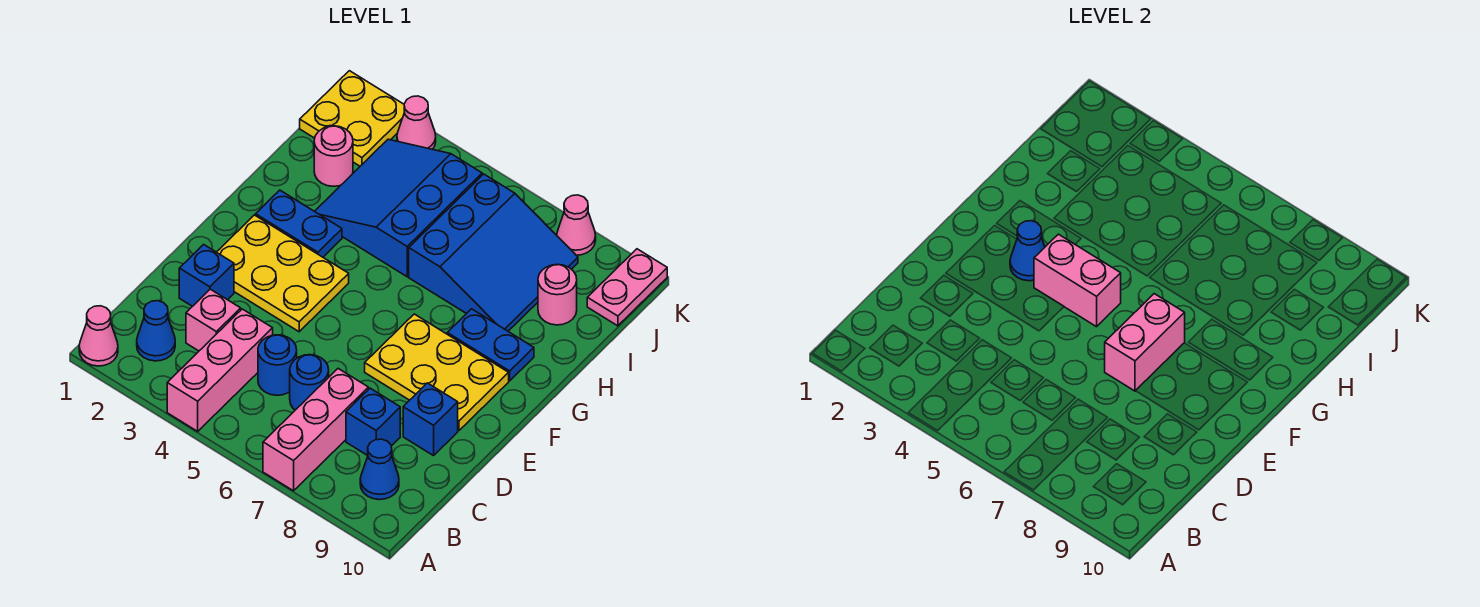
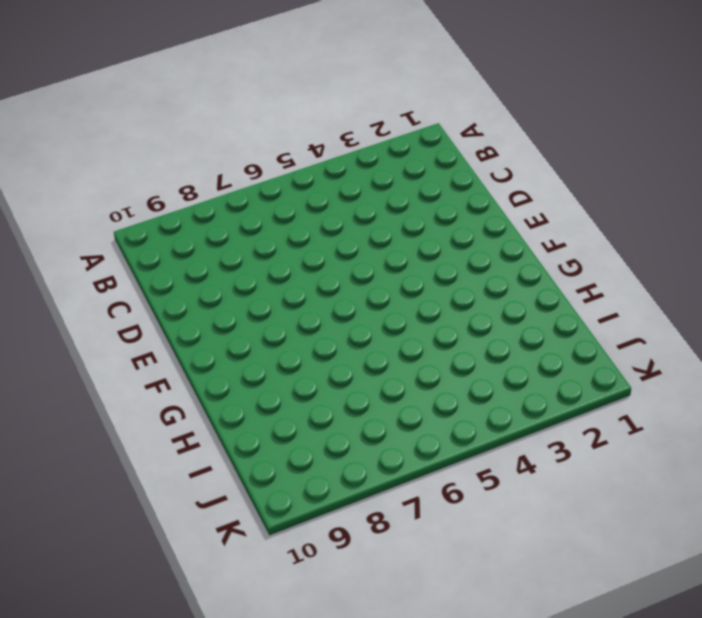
none -> pink cone A1 level 1
none -> pink brick A4:C4 level 1
none -> pink brick A7:C7 level 1

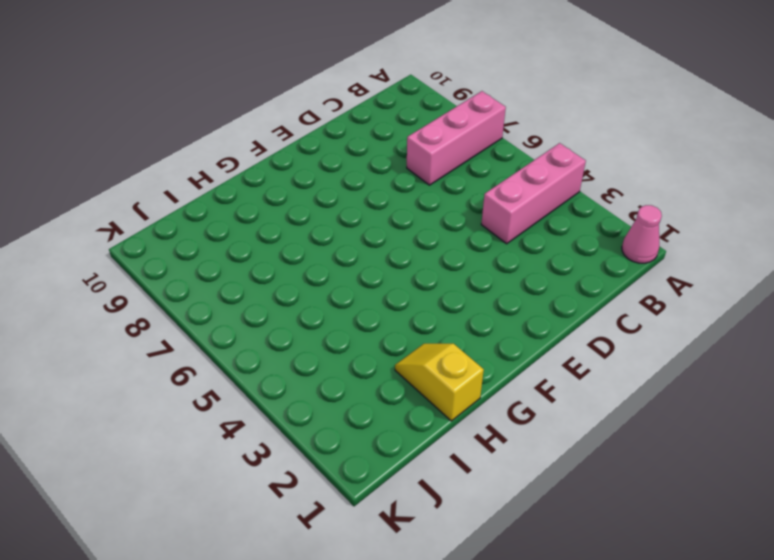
yellow slope H1:H2 level 1 top 1 -> none
none -> blue cone B2 level 1
none -> blue cone B9 level 1
none -> pink brick C3 level 1

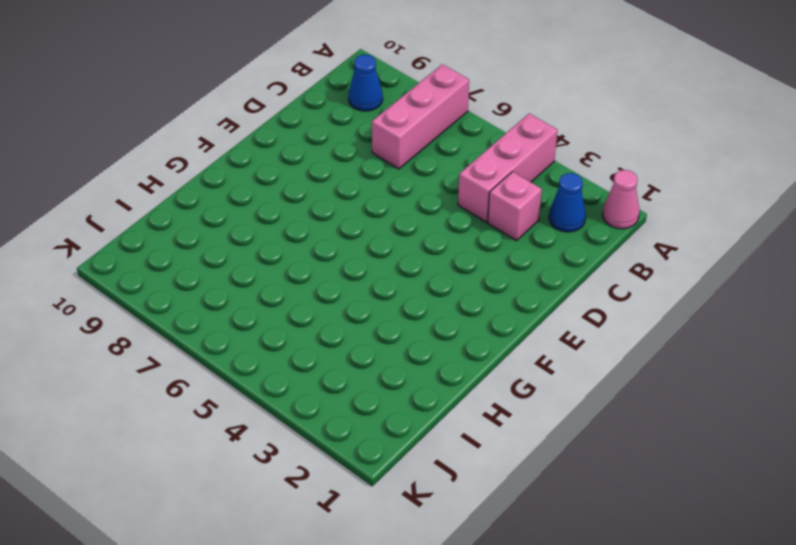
none -> blue round brick C5 level 1
none -> blue round brick C6 level 1
none -> blue brick C8 level 1

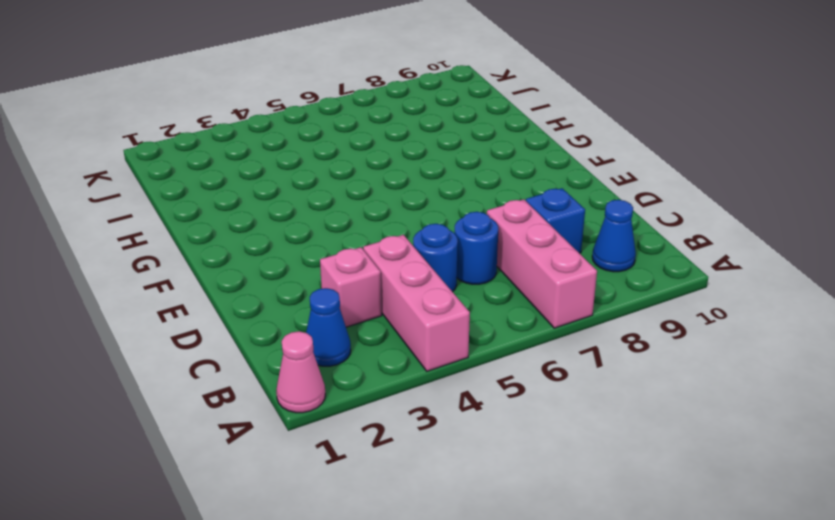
none -> blue brick D2 level 1
none -> blue brick D9 level 1
none -> yellow plate E2:F4 level 1

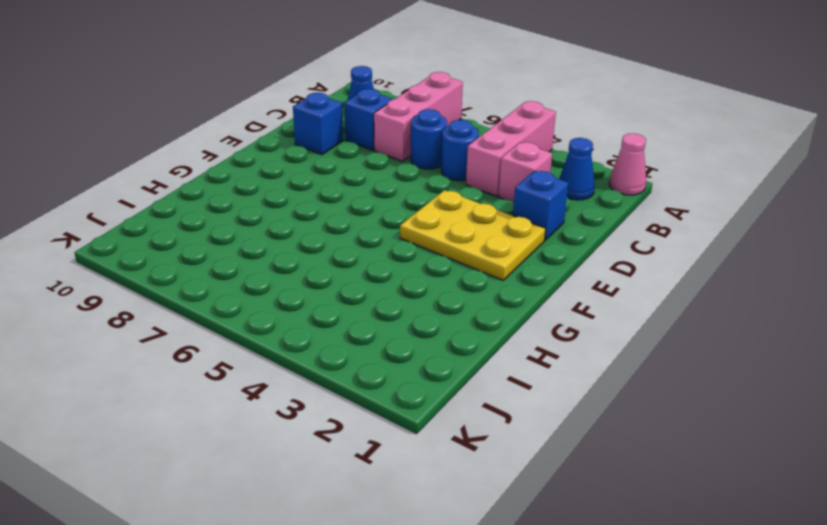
none -> yellow plate E7:F9 level 1
none -> blue plate G2:G3 level 1
none -> blue plate G8:G9 level 1

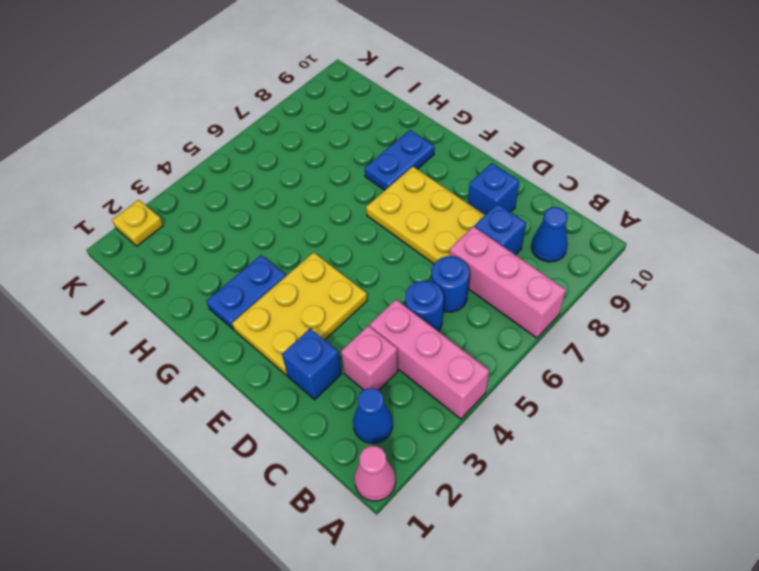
yellow plate D7:F8 level 1 -> yellow plate E7:F9 level 1
yellow plate K2 level 1 -> yellow plate J1:K2 level 1
none -> blue slope H3:J5 level 1 top 5
none -> blue slope H6:J8 level 1 top 6
none -> pink round brick I2 level 1

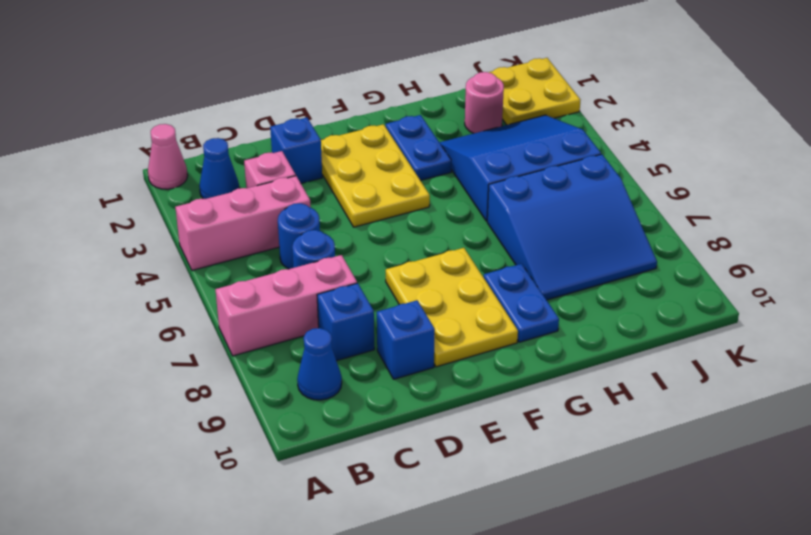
none -> pink round brick I9 level 1
none -> pink plate J10:K10 level 1
none -> pink cone K3 level 1

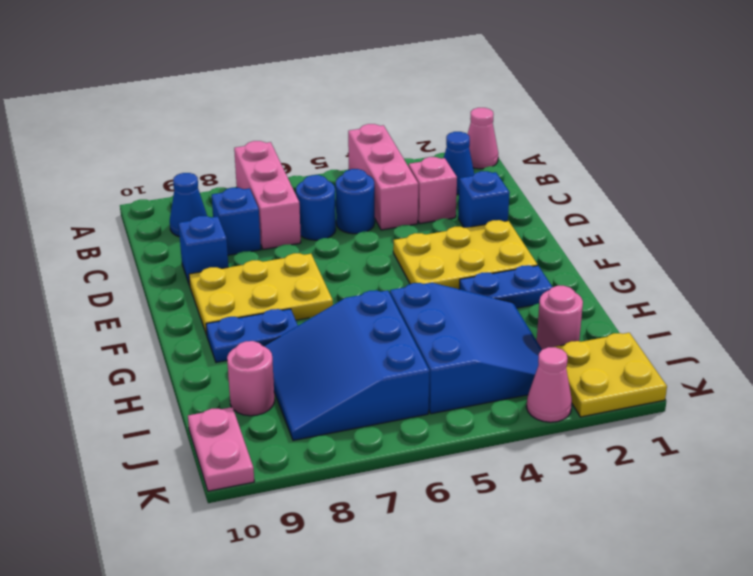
none -> pink cone K8 level 1
none -> pink brick E7:F7 level 2
none -> blue cone F3 level 2

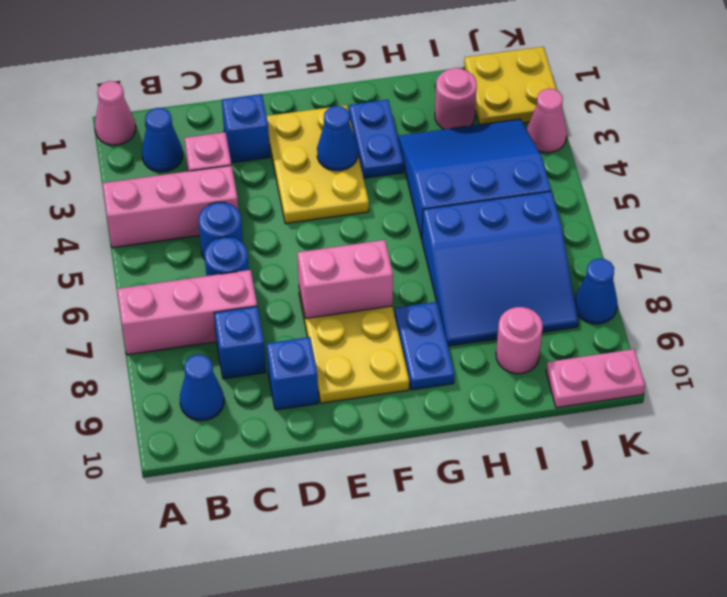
blue cone K8 level 1 -> pink cone K8 level 1
none -> pink brick F4:F5 level 2

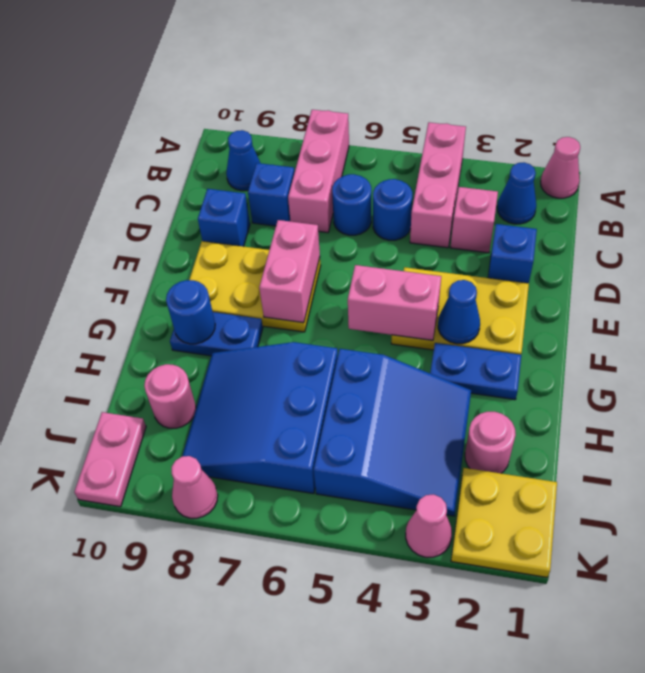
blue round brick G9 level 2 -> none

